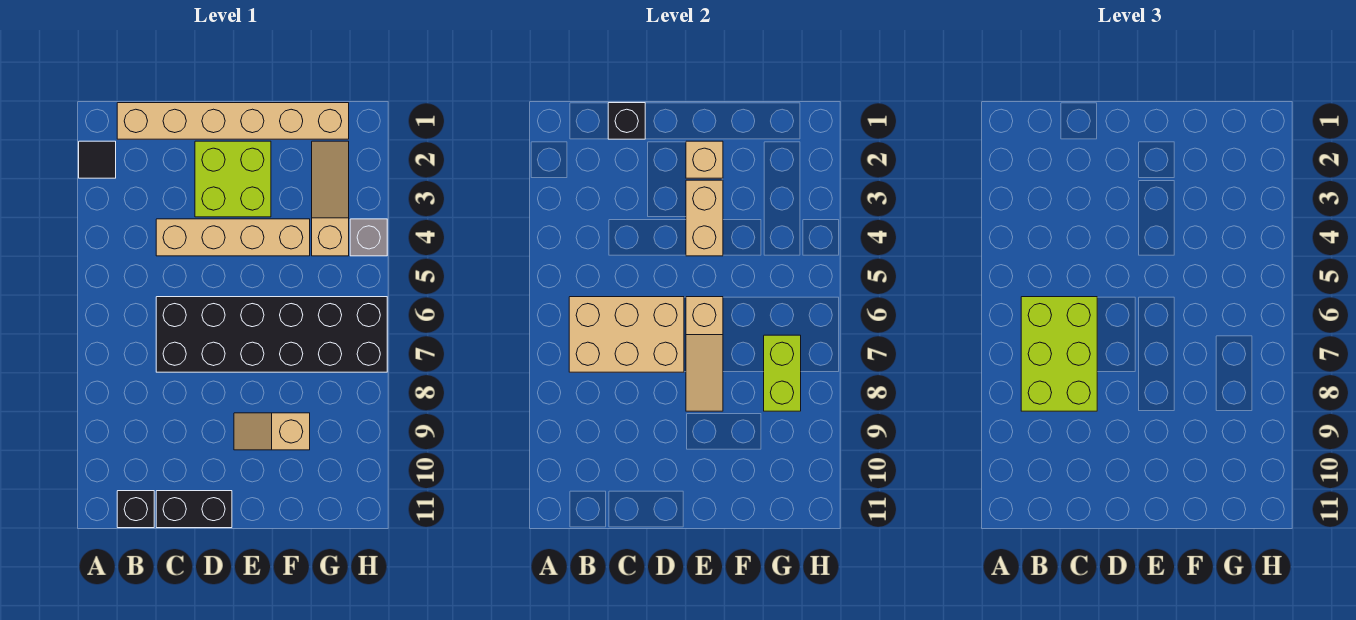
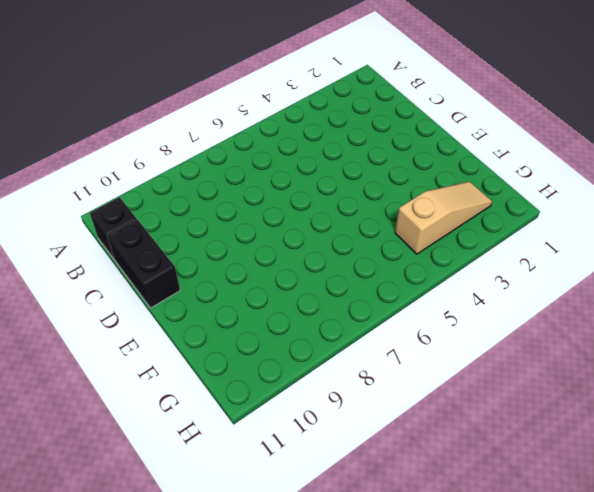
none -> black tile A2 level 1
none -> tan brick B1:G1 level 1
none -> tan brick C4:F4 level 1

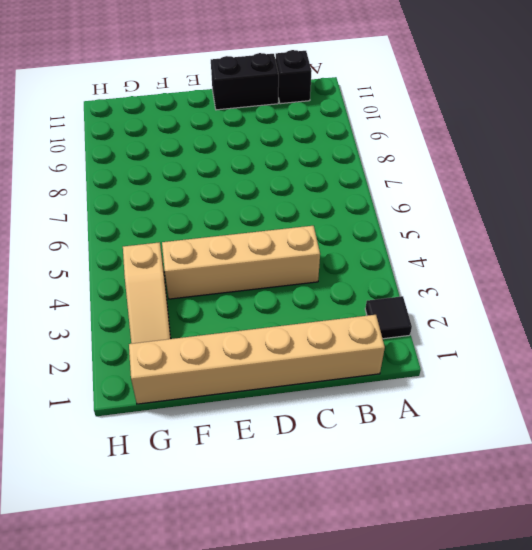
none -> black brick C6:H7 level 1
none -> lime brick D2:E3 level 1
none -> tan slope E9:F9 level 1 top F

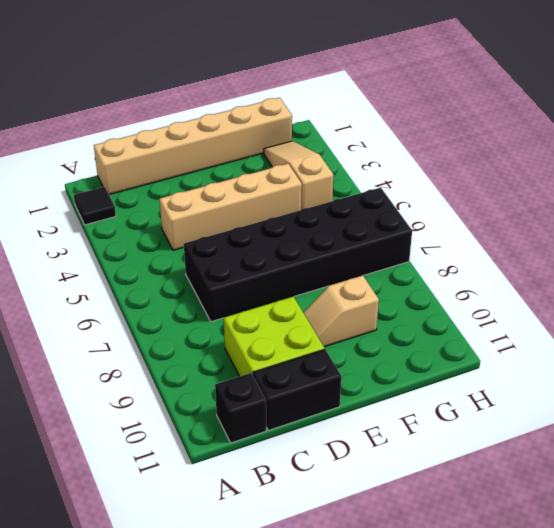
lime brick C9:D10 level 1 -> lime brick D2:E3 level 1
none -> grey brick H4 level 1
none -> tan brick B6:D7 level 2
none -> black brick C1 level 2

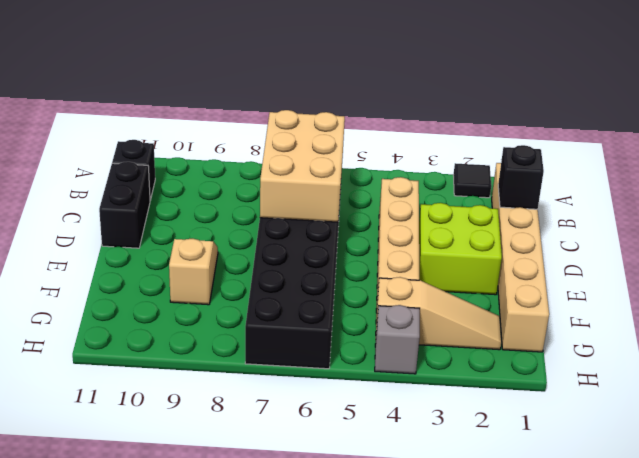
none -> tan brick E2 level 2
none -> tan brick E3:E4 level 2
none -> tan slope E6:E8 level 2 top 6

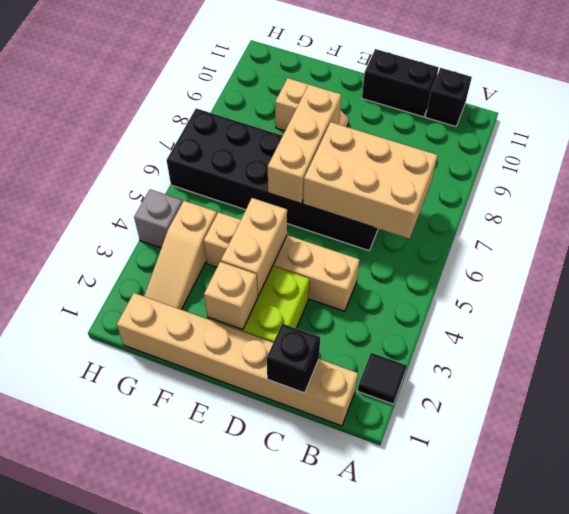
tan brick E6:E8 level 2 -> tan slope E6:E8 level 2 top 6
none -> lime brick G7:G8 level 2
none -> lime brick B6:C8 level 3

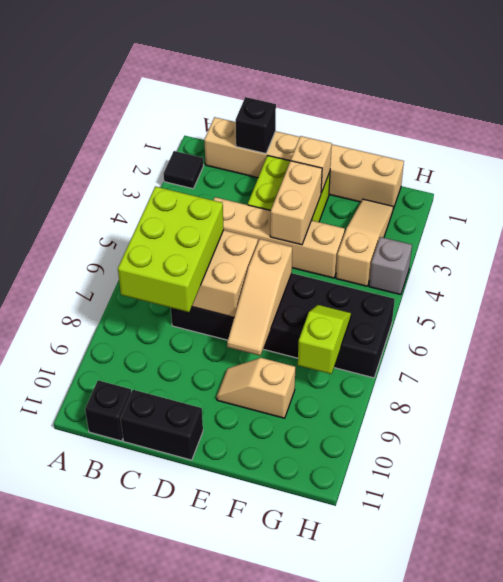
lime slope G7:G8 level 2 top 8 -> lime brick G7:G8 level 2

